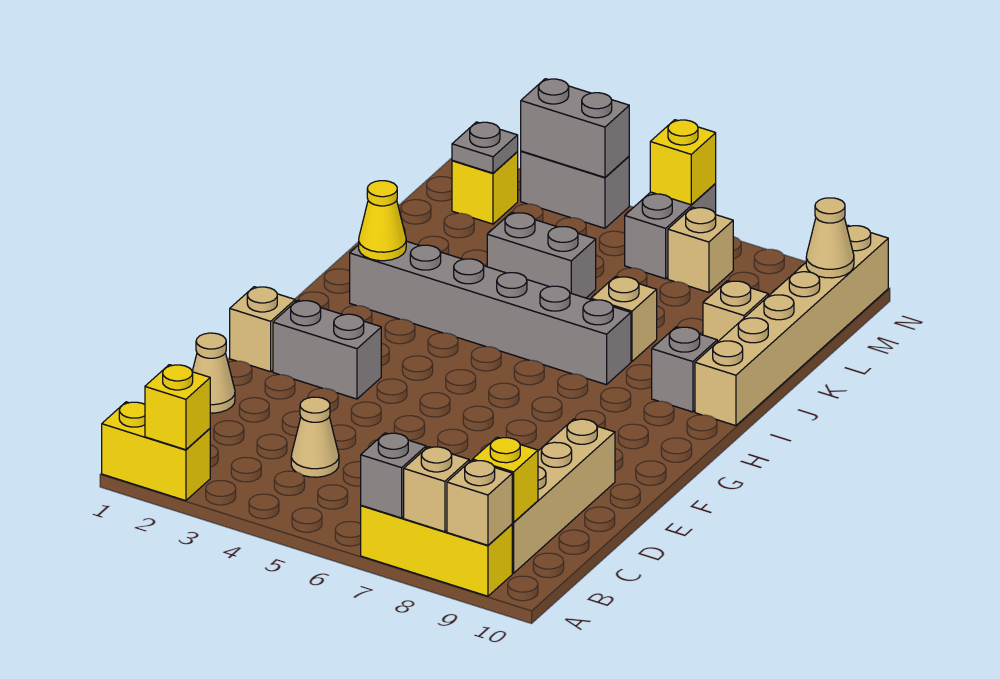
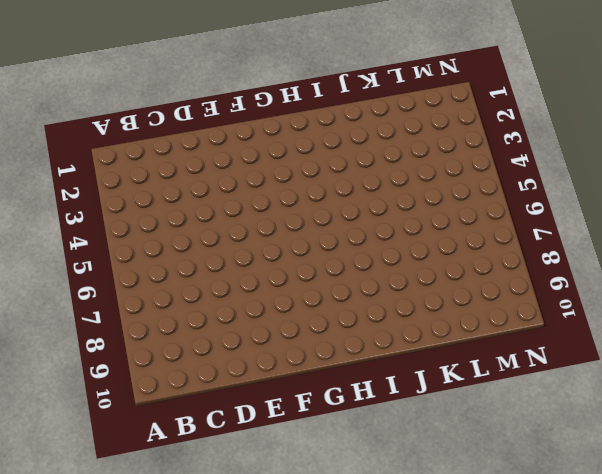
none -> yellow brick A1:A2 level 1
none -> yellow brick A7:A9 level 1
none -> tan brick B9:E9 level 1

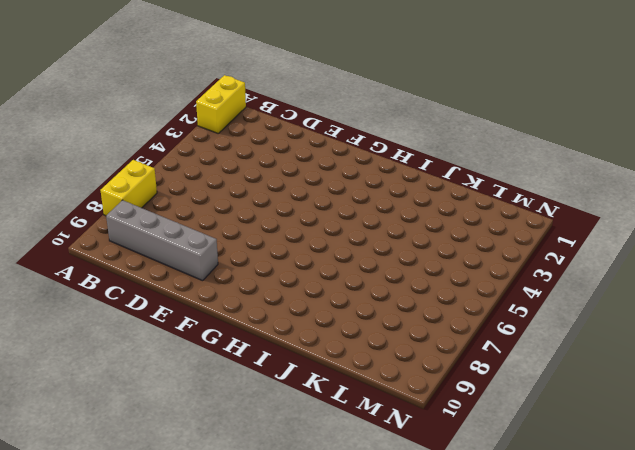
yellow brick A7:A8 level 1 -> yellow brick A7:A9 level 1
grey brick B9:E9 level 1 -> tan brick B9:E9 level 1
none -> tan cone C4 level 1
none -> tan cone D1 level 1
none -> tan brick F1 level 1

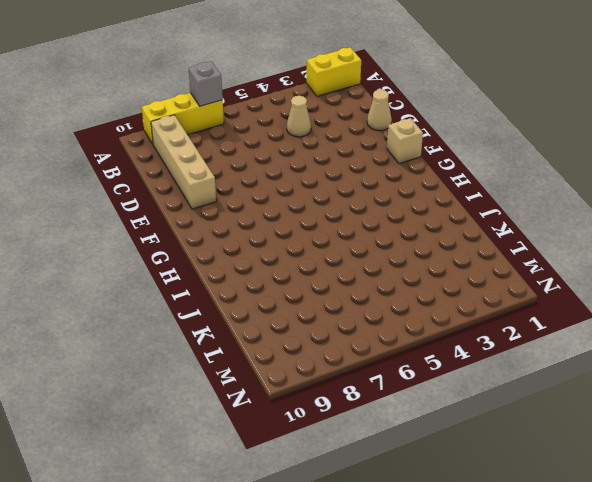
none -> grey brick F2:F3 level 1
none -> grey brick I2:I7 level 1
none -> grey brick I9 level 1

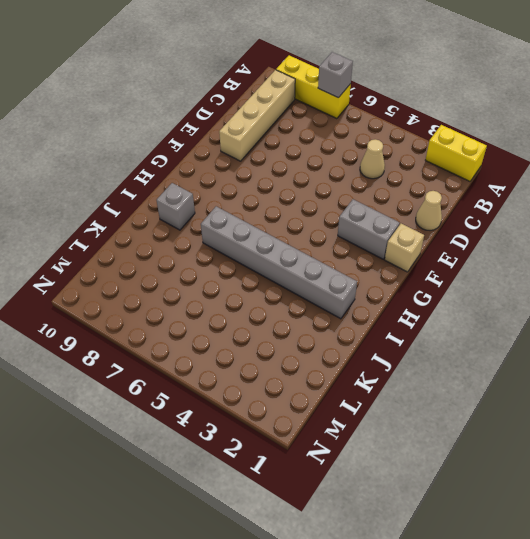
none -> tan brick I10:N10 level 1
none -> tan brick J7 level 1
none -> grey brick K4:K5 level 1

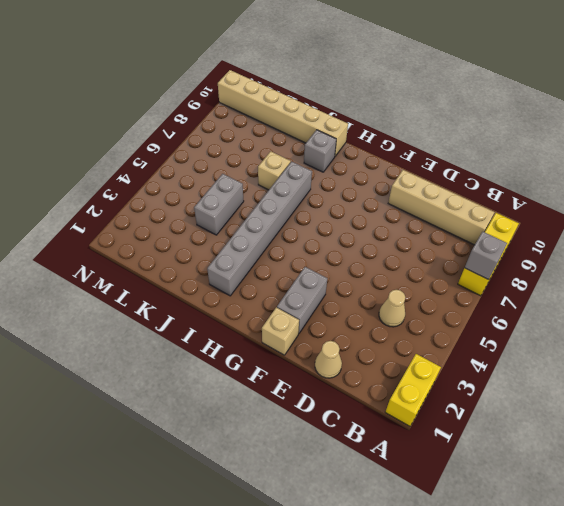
none -> tan brick K9 level 1
none -> yellow brick M2 level 1
none -> grey brick M6:N6 level 1

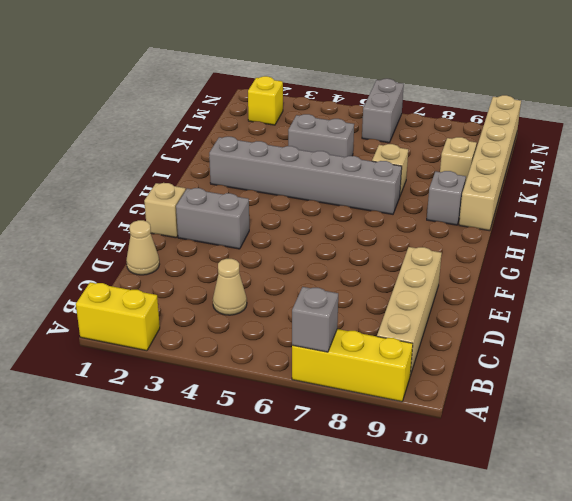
none -> tan brick M7 level 1
none -> grey brick N3:N4 level 1
none -> yellow brick A2 level 2

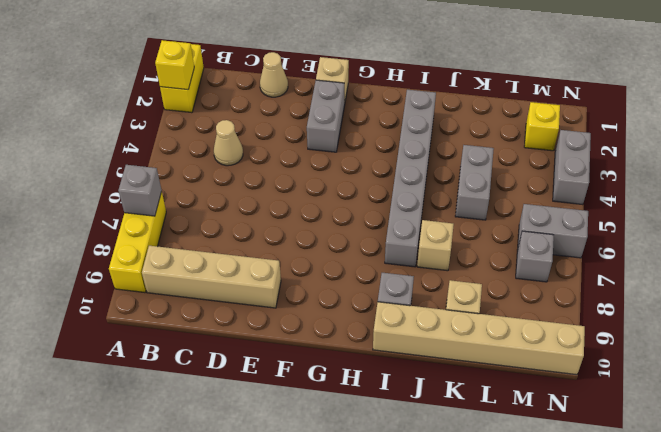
grey brick M7 level 1 -> tan brick M7 level 1
none -> tan brick A8 level 2
none -> tan brick A9 level 2
none -> yellow brick B9 level 2

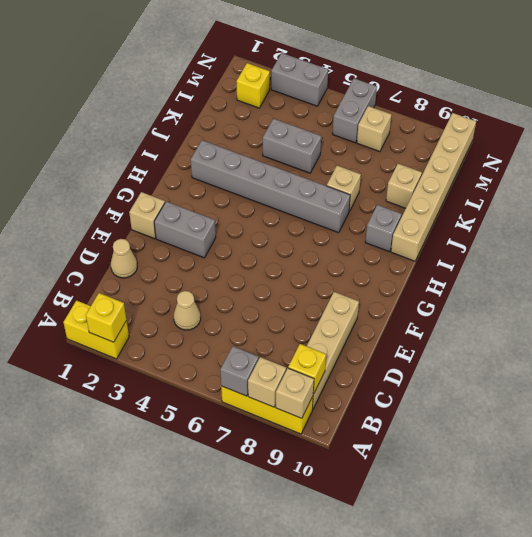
none -> yellow cone I2 level 2
none -> grey plate M2 level 2
none -> tan cone M10 level 2

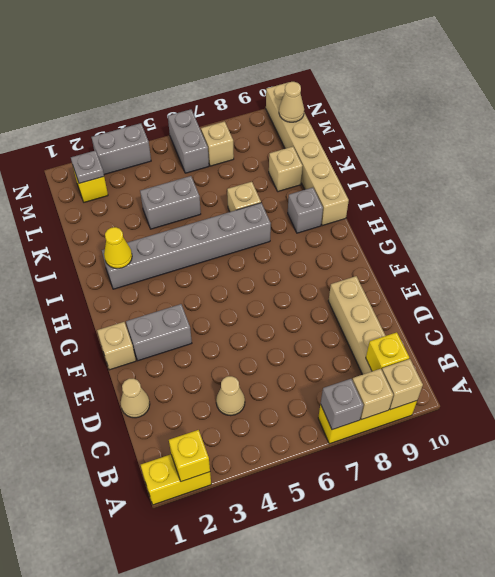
none -> grey brick N3:N4 level 2
none -> yellow brick N6 level 2

